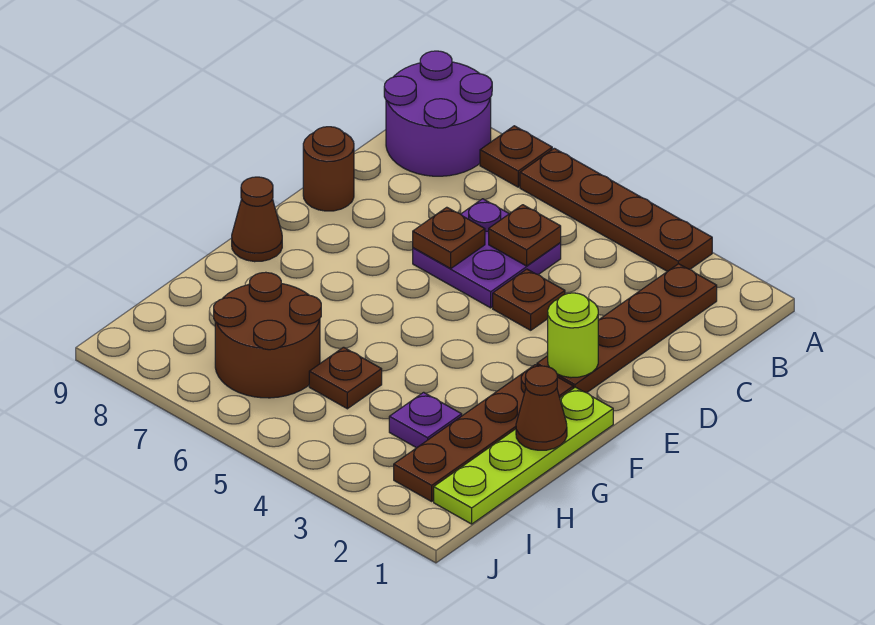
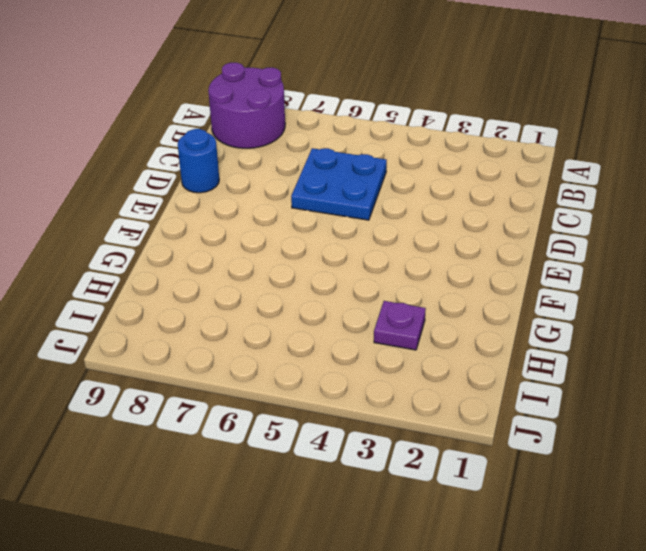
blue plate C5:D6 level 1 -> purple plate C5:D6 level 1
blue round brick D9 level 1 -> brown round brick D9 level 1
none -> brown plate A3:A6 level 1
none -> brown plate A7 level 1
none -> brown plate B2:E2 level 1

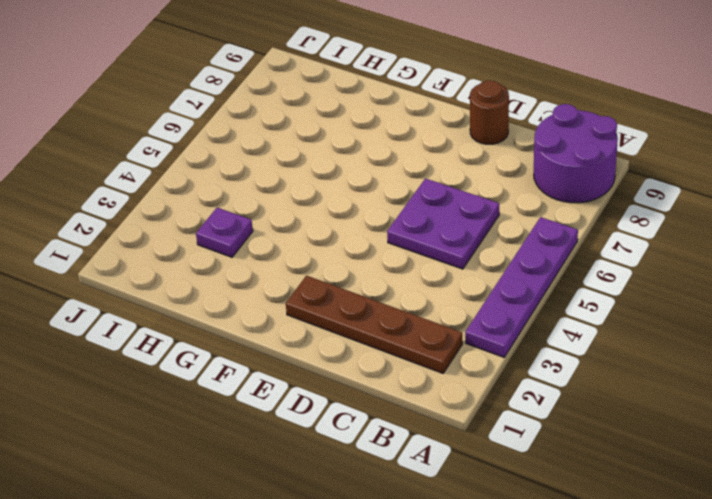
purple plate A3:A6 level 1 -> brown plate A3:A6 level 1
none -> brown plate A7 level 1
none -> brown plate D4 level 1
none -> lime plate F1:I1 level 1

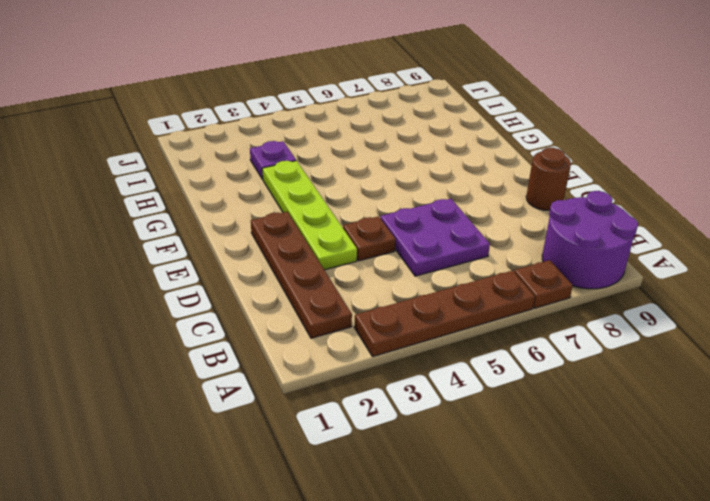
lime plate D3:G3 level 1 -> lime plate F1:I1 level 1
none -> brown plate F2:I2 level 1
none -> brown cone F9 level 1
none -> brown plate H5 level 1

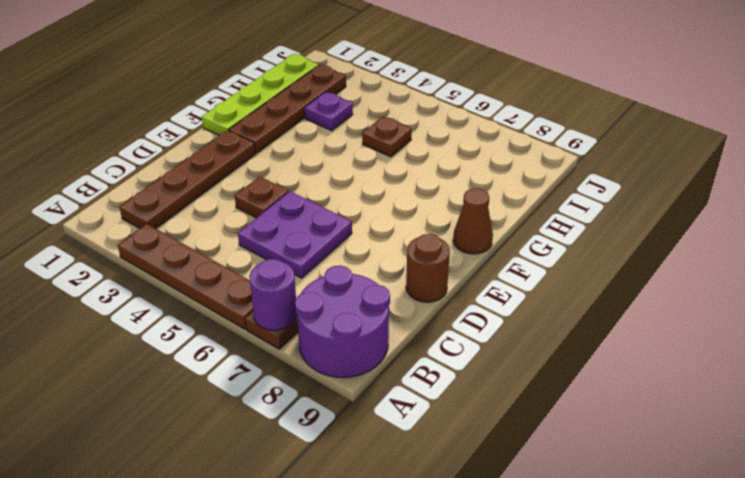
purple round brick A7 level 2 -> none
none -> brown round brick H6:I7 level 1
none -> brown plate C5 level 2
none -> brown plate D6 level 2

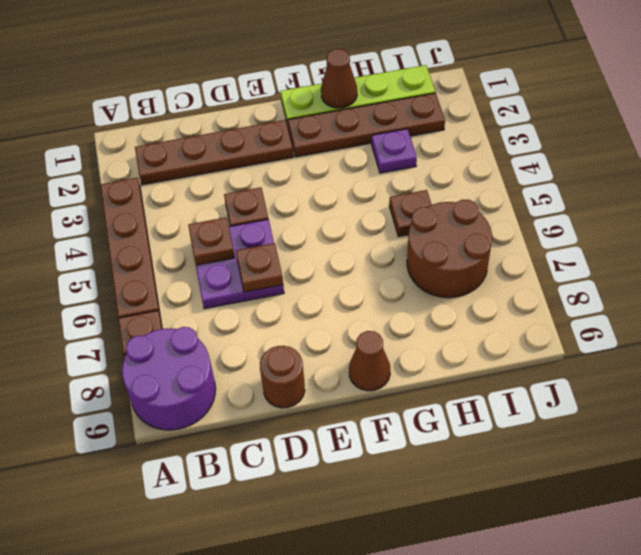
none -> lime round brick E2 level 2

